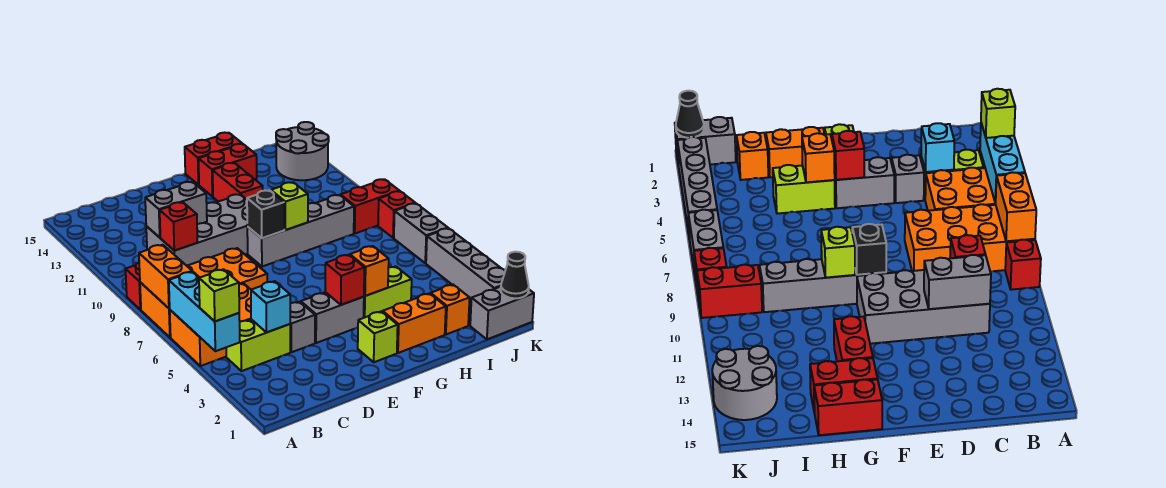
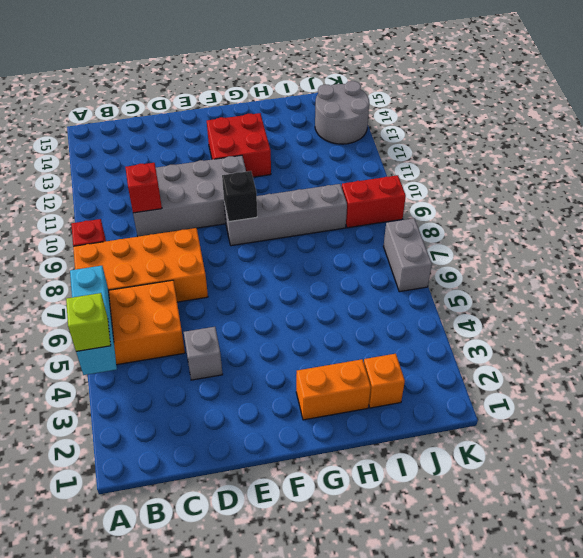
red brick F12:G13 level 1 -> red brick G12:G13 level 1
none -> lime brick B4:C4 level 1
none -> grey brick E4:F4 level 1
none -> lime brick F2 level 1
none -> lime brick G4:H4 level 1

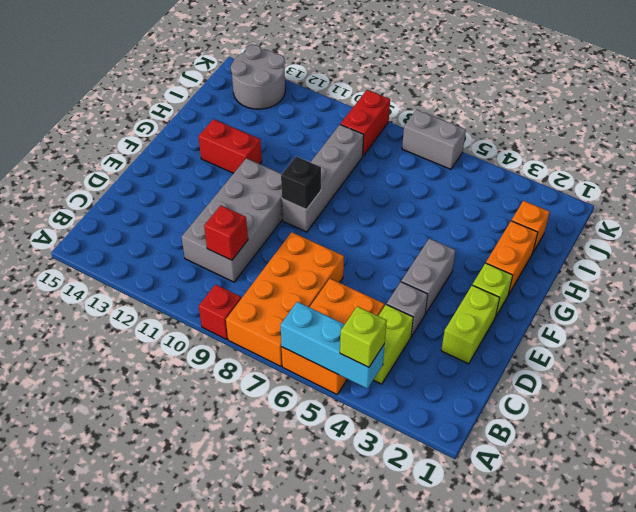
lime brick D2:E2 level 1 -> lime brick G4:H4 level 1
none -> red brick G14:H14 level 1
none -> red brick G15:H15 level 1
none -> grey brick J1:K1 level 1
none -> grey brick K2:K5 level 1

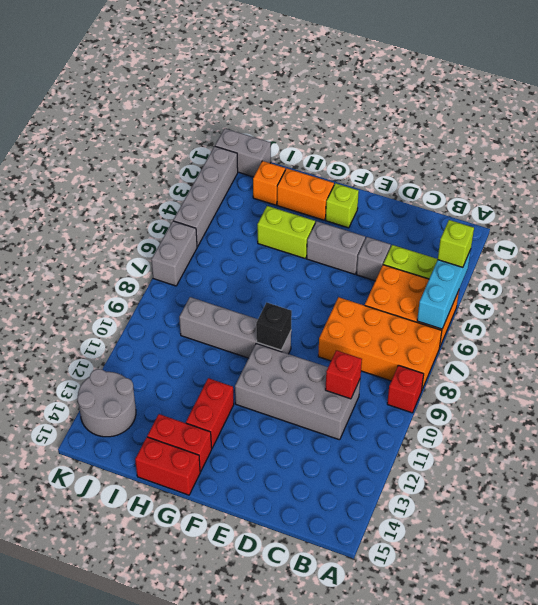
none -> red brick J9:K9 level 1
none -> red brick K8 level 1
none -> orange brick A7:A8 level 2
none -> cyan brick C4 level 2

